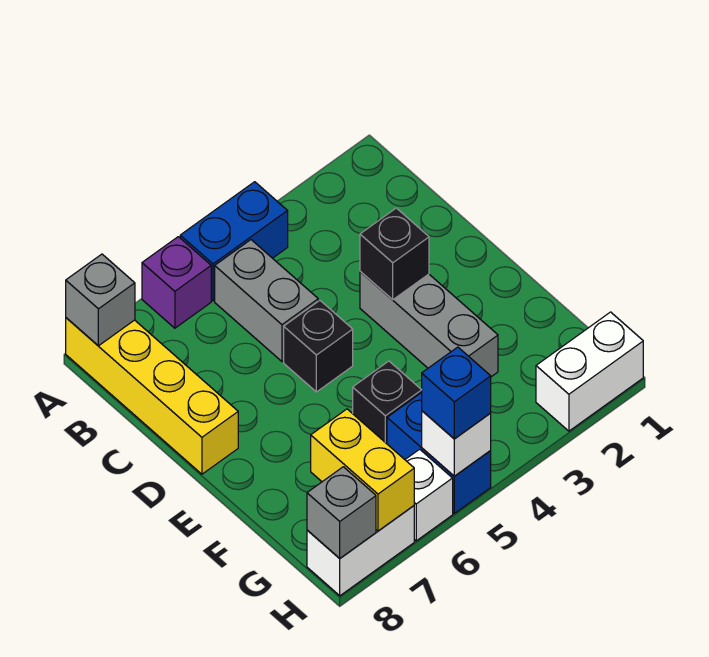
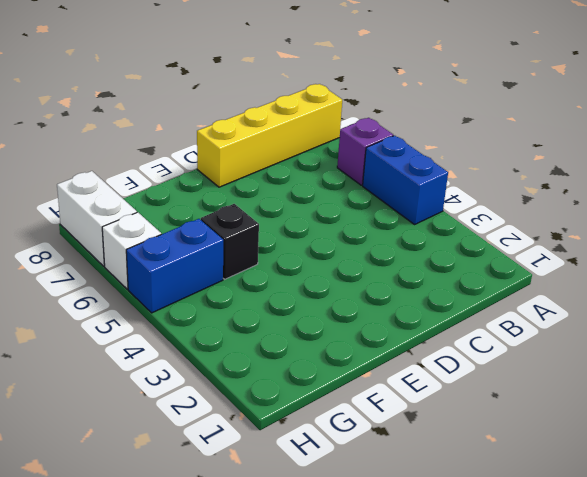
none -> grey brick B5:C5 level 1
none -> grey brick D3:F3 level 1
none -> black brick D5 level 1

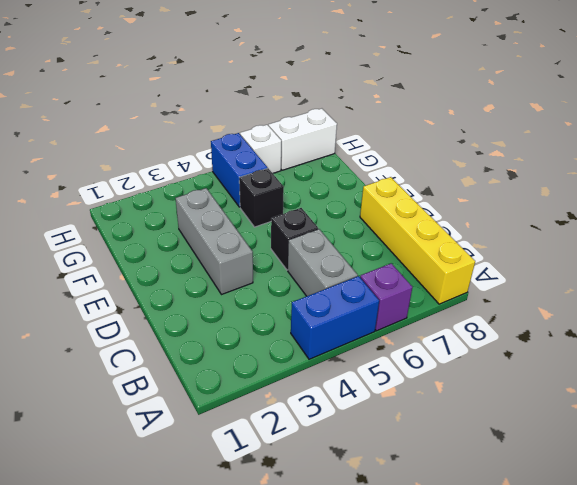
none -> white brick H1:H2 level 1
none -> grey brick A8 level 2
none -> black brick D3 level 2

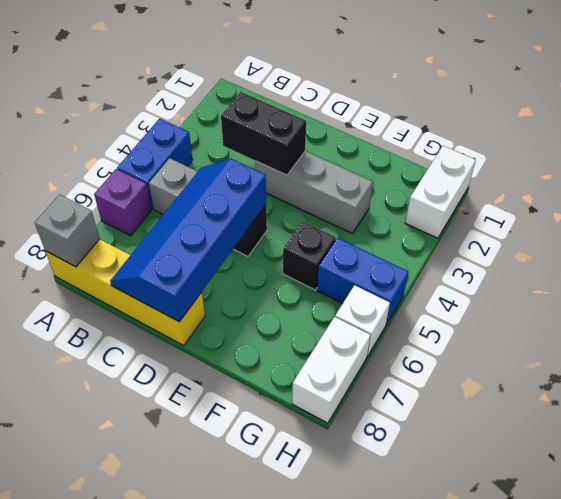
black brick C3:D3 level 2 -> black brick D3 level 2
blue slope C5:D8 level 2 top D -> none
none -> yellow brick G7:H7 level 2
none -> white brick H5 level 2
none -> grey brick H8 level 2

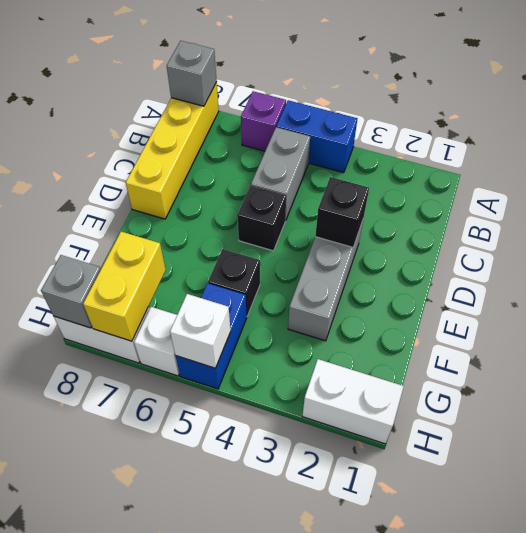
none -> blue brick H5 level 3

